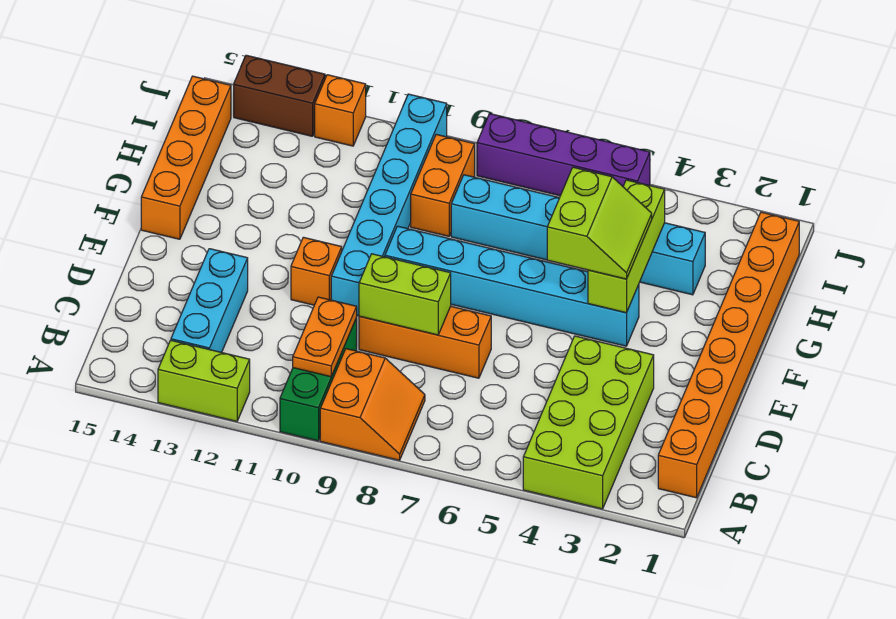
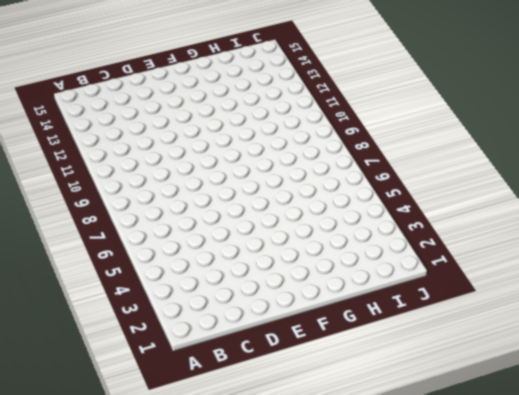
none -> lime brick A3:D4 level 1
none -> orange slope A8:B9 level 1 top 9
none -> green brick A10:C10 level 1

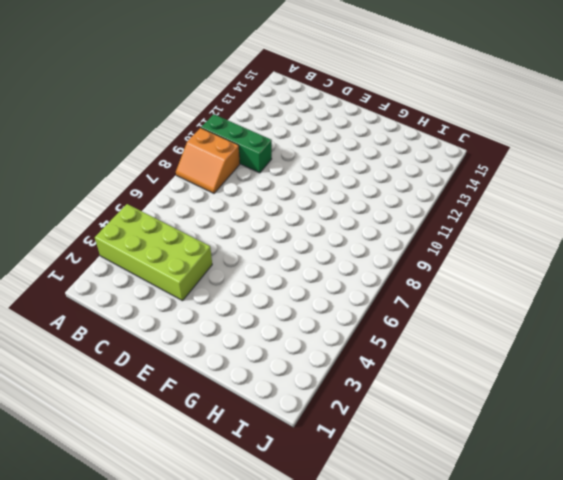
none -> lime brick A12:A13 level 1
none -> orange brick B1:I1 level 1
none -> cyan brick B13:D13 level 1

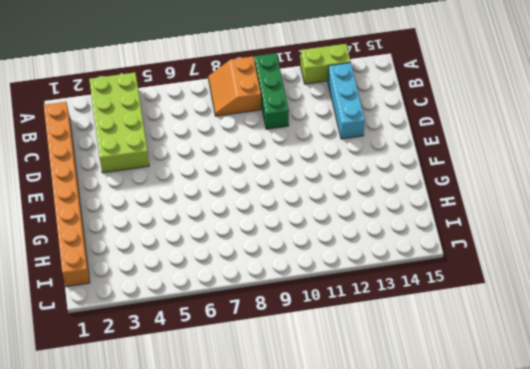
none -> orange brick D7:D9 level 1
none -> cyan brick E10:J10 level 1
none -> orange brick E11 level 1

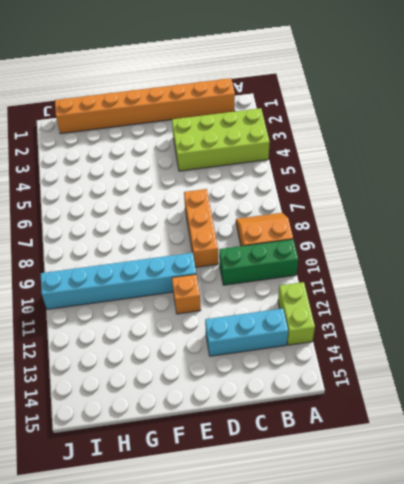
none -> cyan brick F4:F9 level 1
none -> orange brick F15:I15 level 1
none -> cyan brick H3:H8 level 1

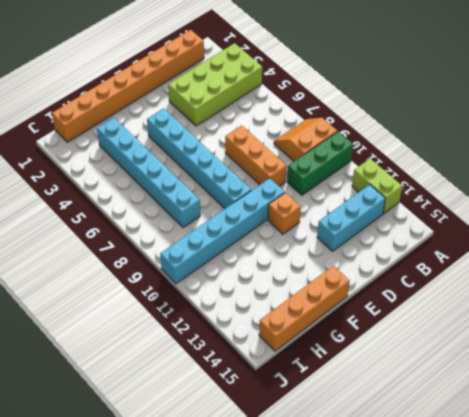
none -> orange brick H9:I9 level 1
none -> purple brick J5:J8 level 1
none -> orange brick J12 level 1

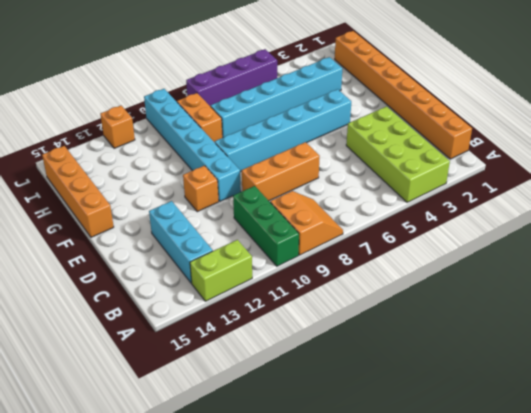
none -> brown brick J13:J14 level 1
none -> orange plate B10:C10 level 2
none -> lime brick D8:D9 level 2

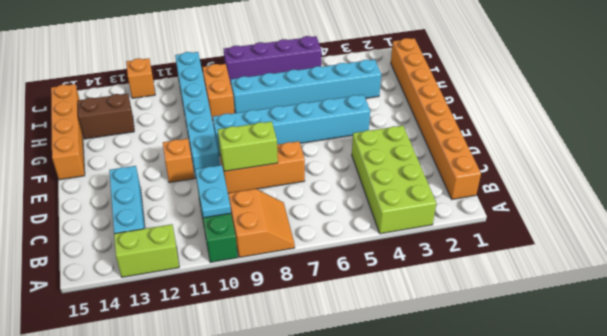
cyan plate B10:C10 level 2 -> orange plate B10:C10 level 2
brown brick H13:H14 level 1 -> brown brick J13:J14 level 1
none -> lime brick F4:H4 level 2
none -> lime slope F4:G5 level 3 top 5

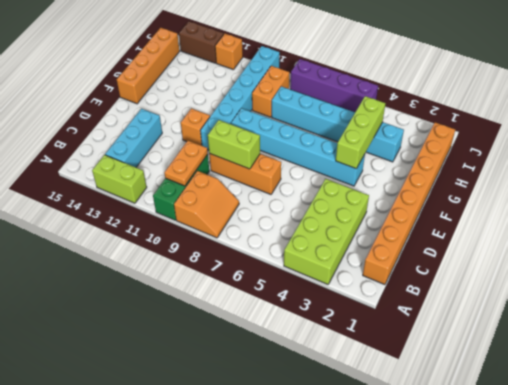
none -> lime slope F4:G5 level 3 top 5

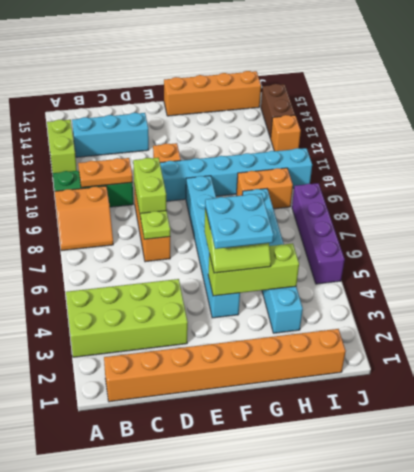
lime plate D7 level 2 -> none
cyan plate F4:G5 level 4 -> none

